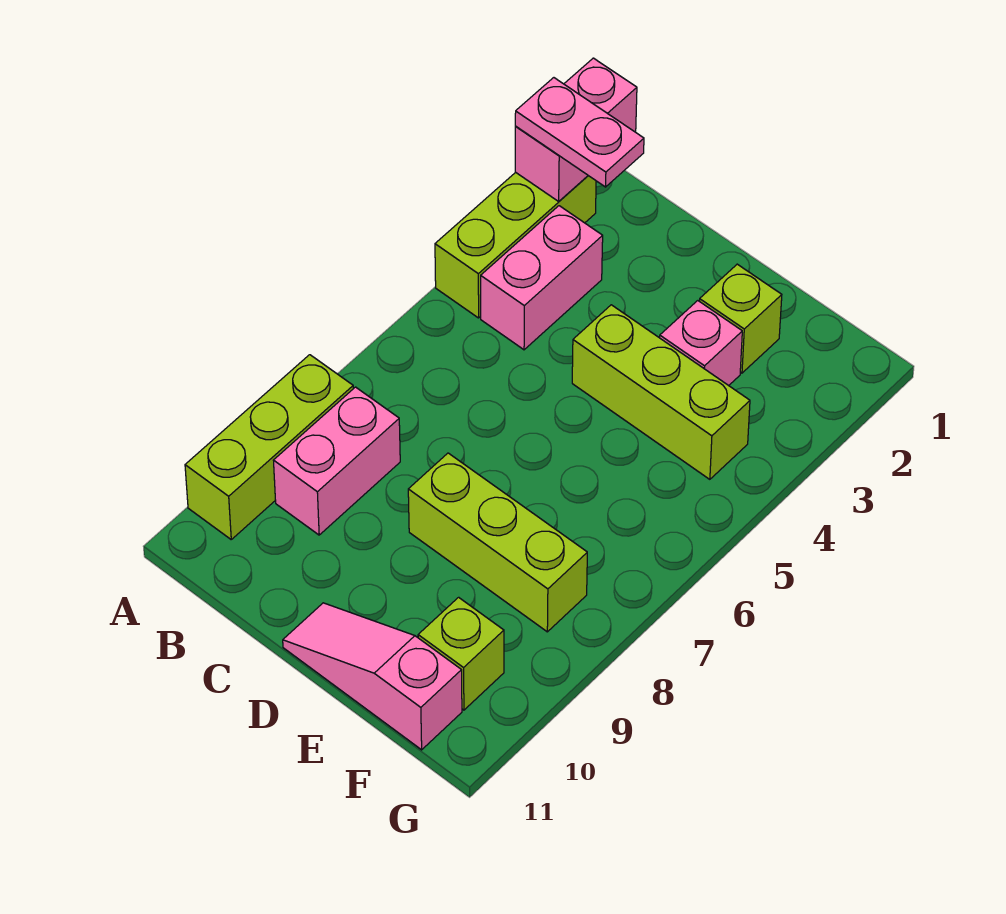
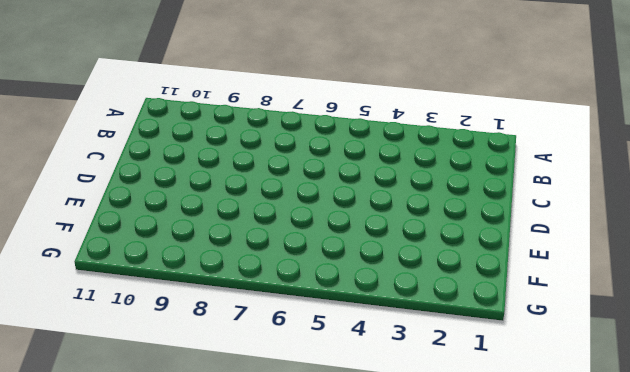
none -> lime brick A2:A4 level 1
none -> lime brick A8:A10 level 1
none -> pink brick B3:B4 level 1

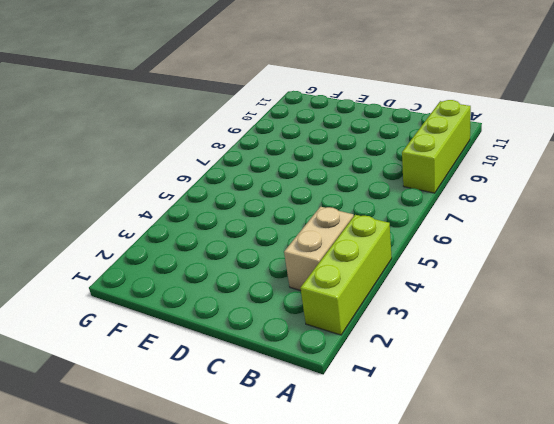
tan brick B3:B4 level 1 -> pink brick B3:B4 level 1
none -> pink brick B8:B9 level 1
none -> lime brick D4:F4 level 1
none -> lime brick D8:F8 level 1

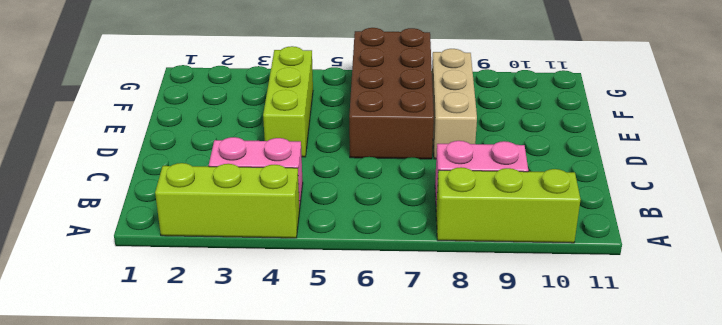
brown brick D6:G7 level 1 -> none
tan brick D8:F8 level 1 -> lime brick D8:F8 level 1
none -> pink slope D11:F11 level 1 top F
none -> lime brick E2 level 1
none -> pink brick E3 level 1

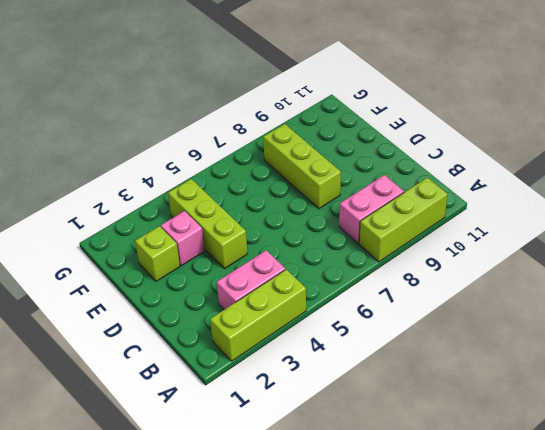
none -> pink slope D11:F11 level 1 top F
none -> lime brick F10 level 1
none -> pink brick A1:A2 level 2

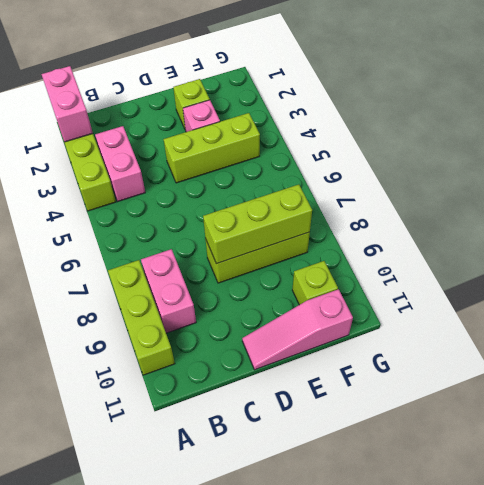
lime brick D8:F8 level 2 -> none
none -> pink plate A2:B2 level 3

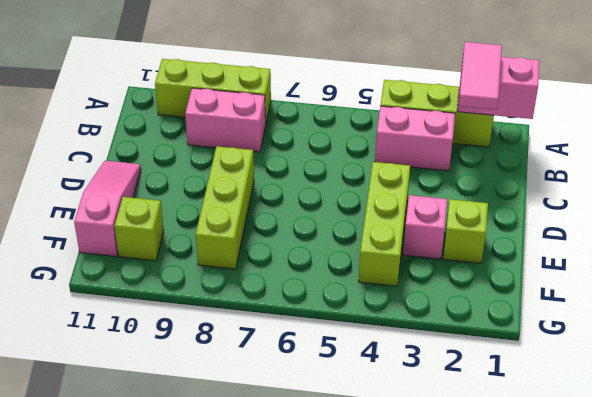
pink tile A2:B2 level 3 -> pink plate A2:B2 level 3

